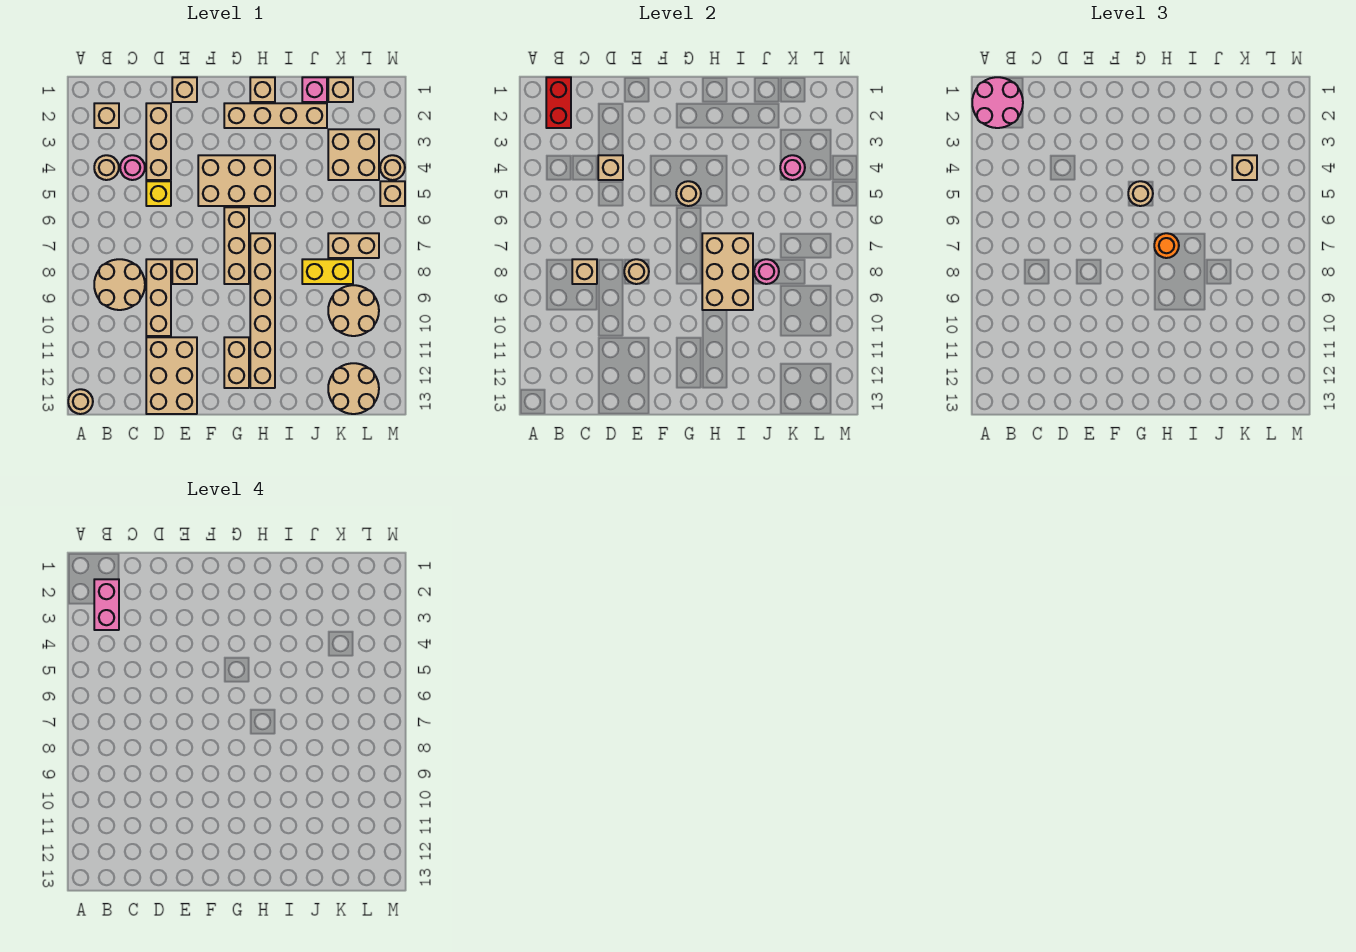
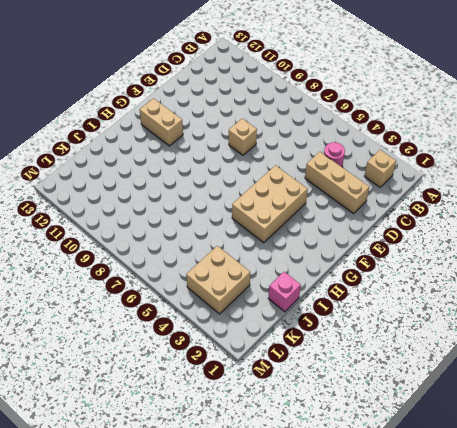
none -> tan round brick A13 level 1
none -> tan round brick B4 level 1
none -> tan round brick B8:C9 level 1
none -> yellow brick D5 level 1

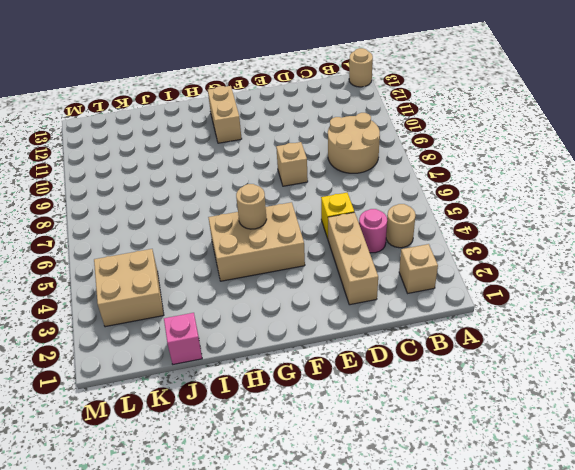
none -> tan brick D8:D10 level 1
none -> tan brick D11:E13 level 1
none -> tan brick E1 level 1
none -> tan brick G2:J2 level 1

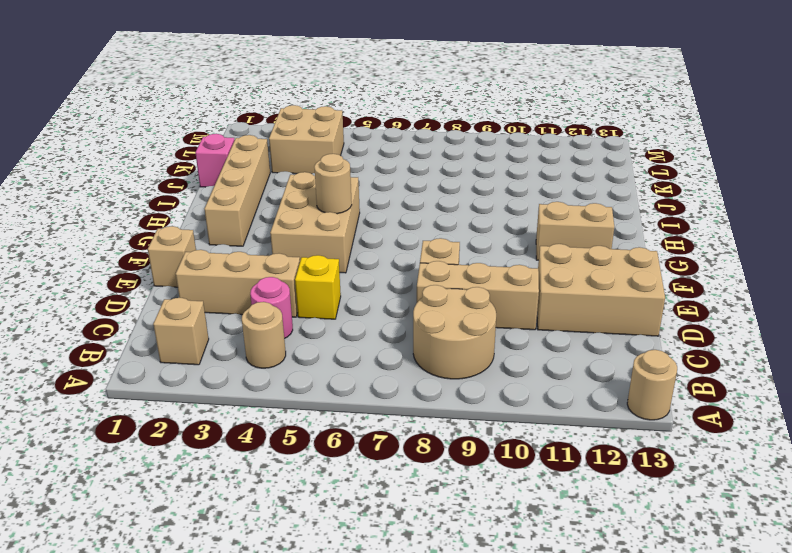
none -> tan brick G6:G8 level 1
none -> tan brick H1 level 1
none -> tan brick H7:H12 level 1
none -> yellow brick J8:K8 level 1

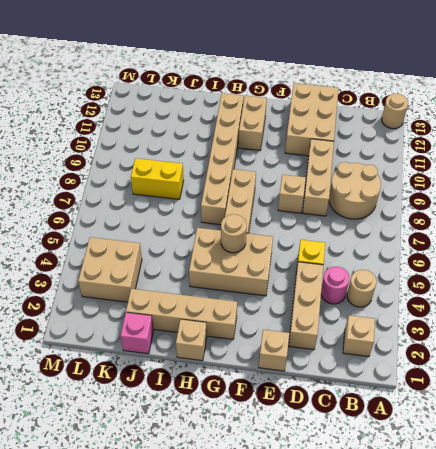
none -> tan brick K1 level 1
none -> tan brick K7:L7 level 1
none -> tan round brick K9:L10 level 1
none -> tan round brick K12:L13 level 1

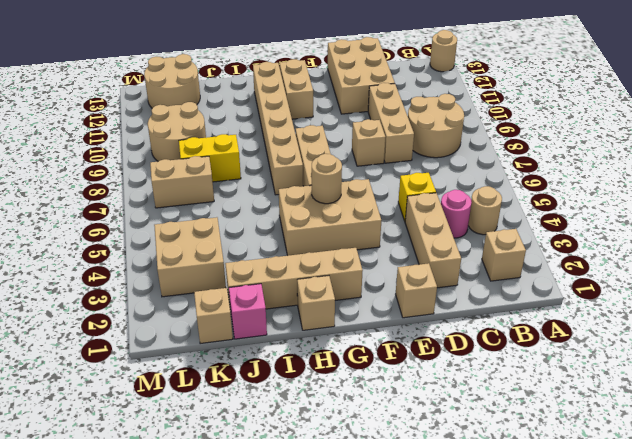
none -> tan round brick M4 level 1
none -> tan brick M5 level 1
none -> red brick B1:B2 level 2
none -> tan brick C8 level 2

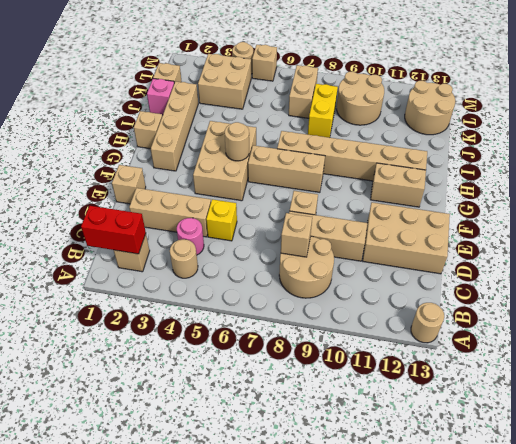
none -> tan brick D4 level 2
none -> tan round brick E8 level 2
none -> tan brick H7:I9 level 2
none -> pink round brick J8 level 2

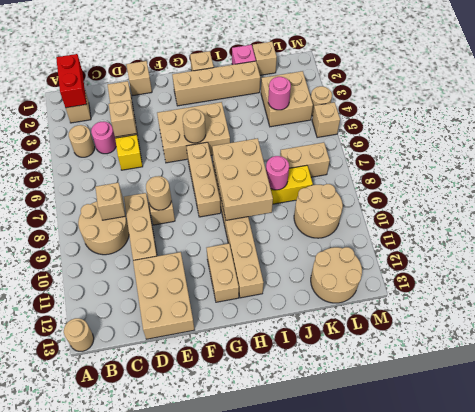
none -> pink round brick A1:B2 level 3
none -> tan round brick G5 level 3
none -> orange round brick H7 level 3
none -> tan brick K4 level 3

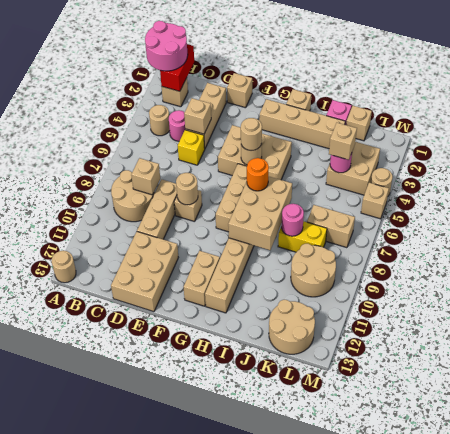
none -> pink brick B2:B3 level 4

